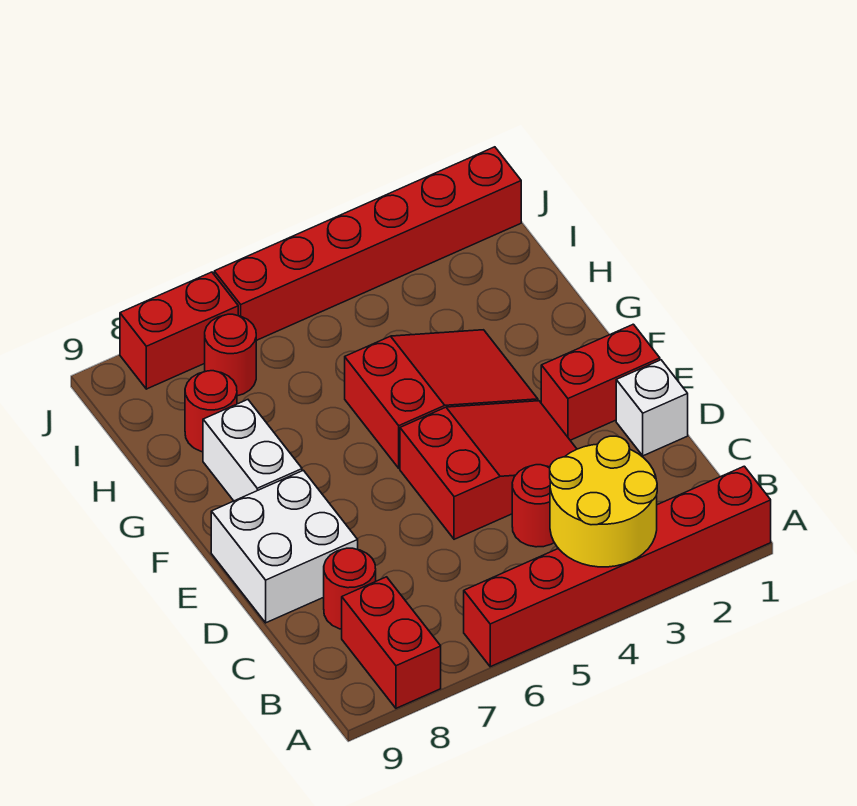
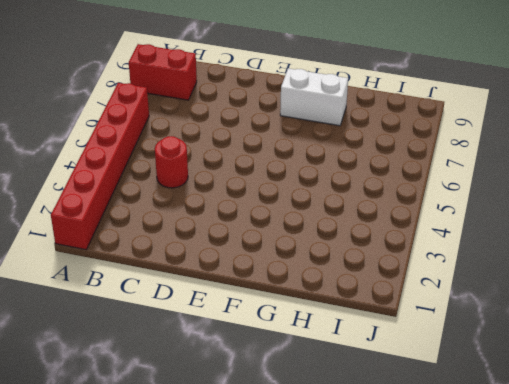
none -> red round brick C8 level 1
none -> white brick D1 level 1
none -> red slope D3:E5 level 1 top 5

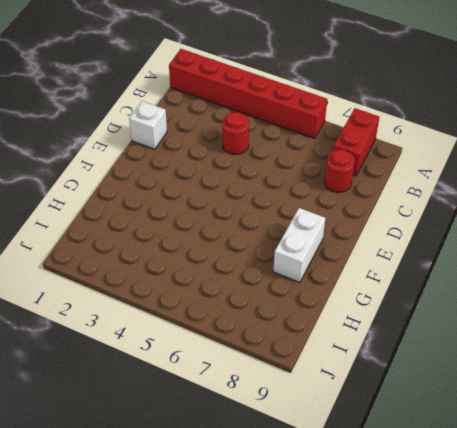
none -> red slope D3:E5 level 1 top 5
none -> white brick D8:E9 level 1
none -> red brick E1:E2 level 1

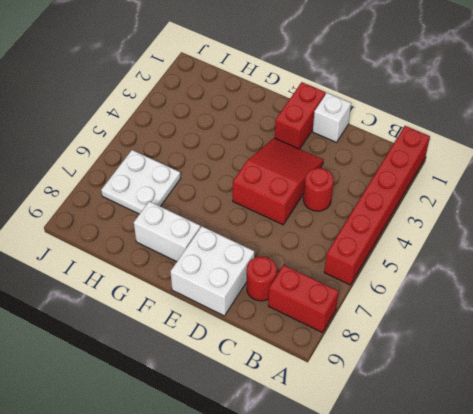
white plate H6:I7 level 1 -> red round brick I7 level 1
none -> red slope F3:G5 level 1 top 5
none -> red round brick H8 level 1
none -> red brick J1:J6 level 1

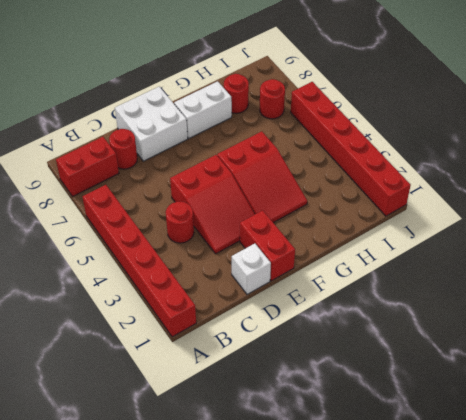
none -> red brick J7:J8 level 1
none -> yellow round brick A3:B4 level 2

